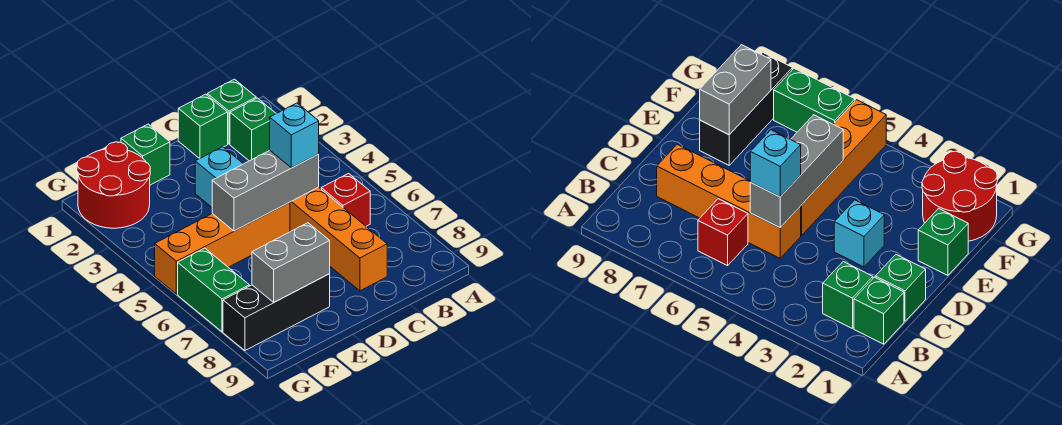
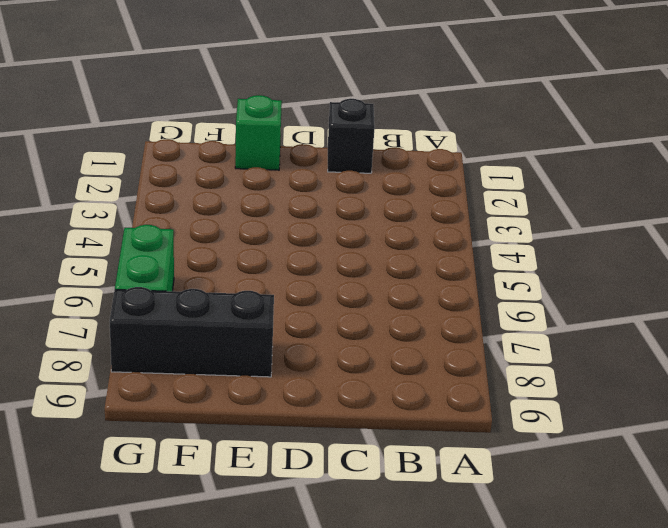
black brick C1 level 1 -> green brick C1 level 1
none -> green brick B1 level 1
none -> green brick B2 level 1
none -> red brick B6 level 1

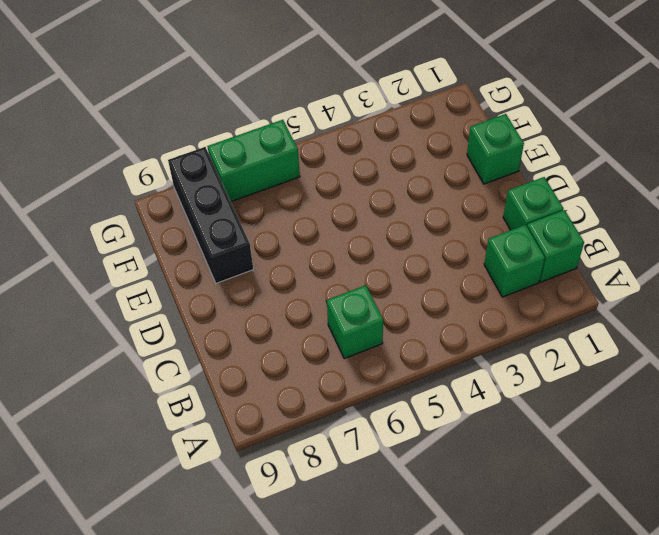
green brick B6 level 1 -> red brick B6 level 1
none -> orange brick C5:C8 level 1
none -> cyan brick D3 level 1
none -> orange brick D5:G5 level 1

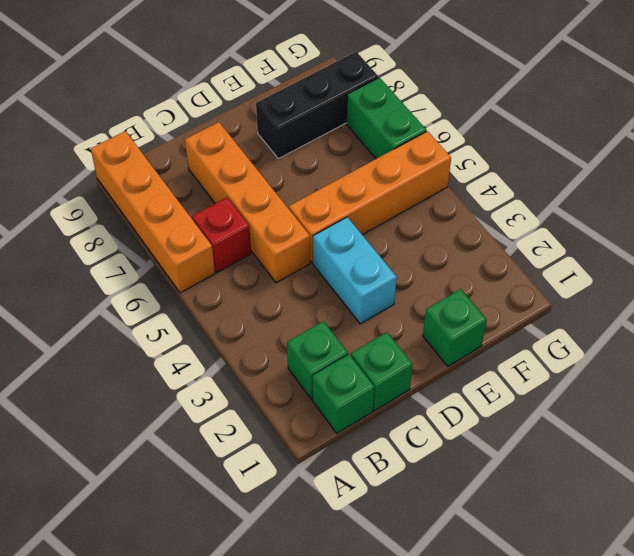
orange brick A6:A9 level 1 -> none
cyan brick D3:D4 level 1 -> cyan brick D3 level 1
none -> red round brick F1:G2 level 1
none -> grey brick C5:E5 level 2
none -> grey brick E8:F8 level 2

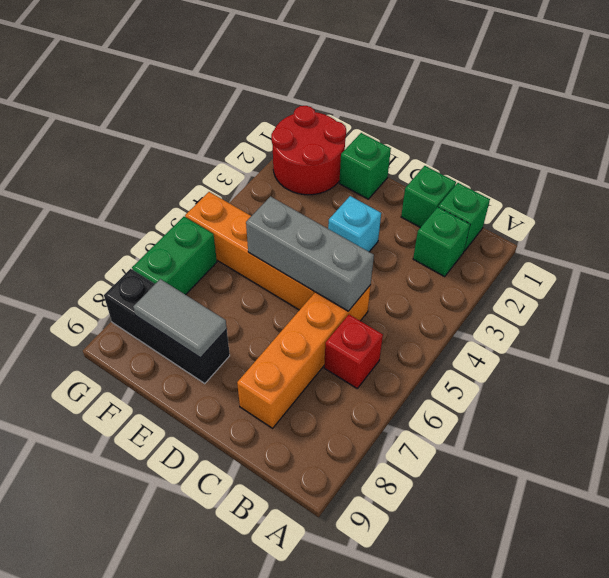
grey tile E8:F8 level 2 -> grey brick E8:F8 level 2
none -> cyan brick C5 level 3

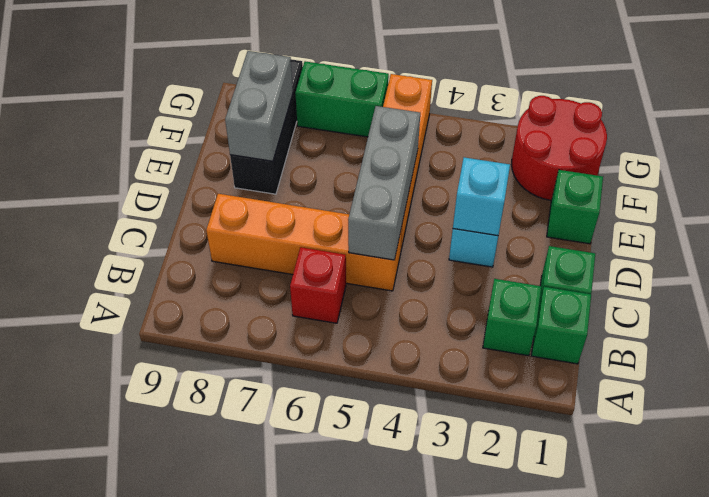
cyan brick D3 level 2 -> cyan brick C5 level 3

